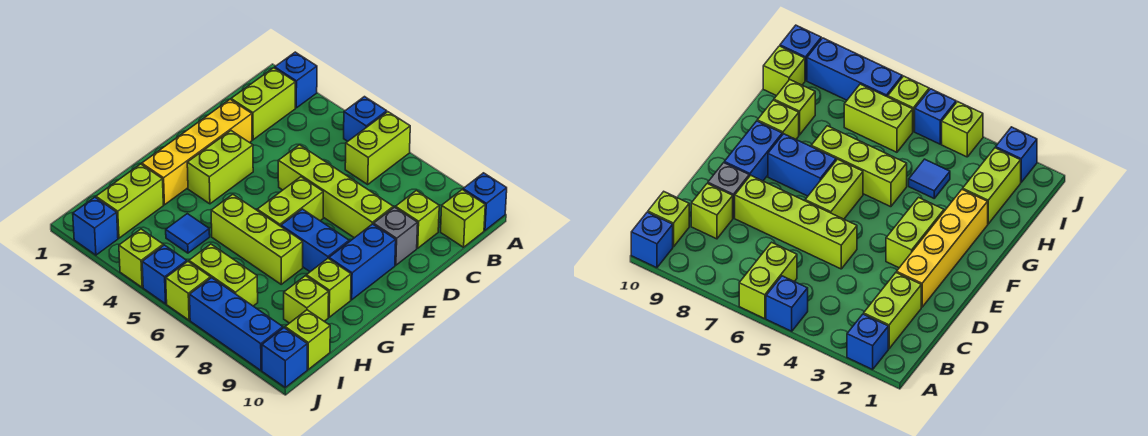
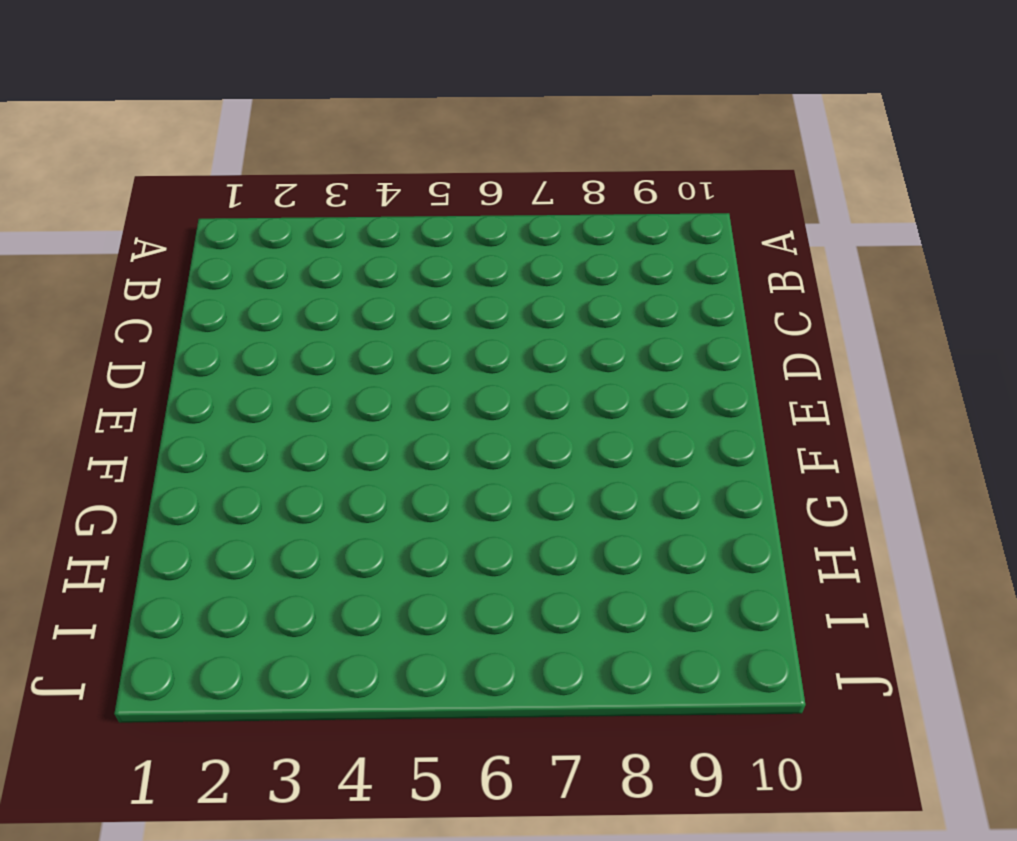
none -> blue brick A2 level 1
none -> blue brick A5 level 1
none -> lime brick A6:B6 level 1

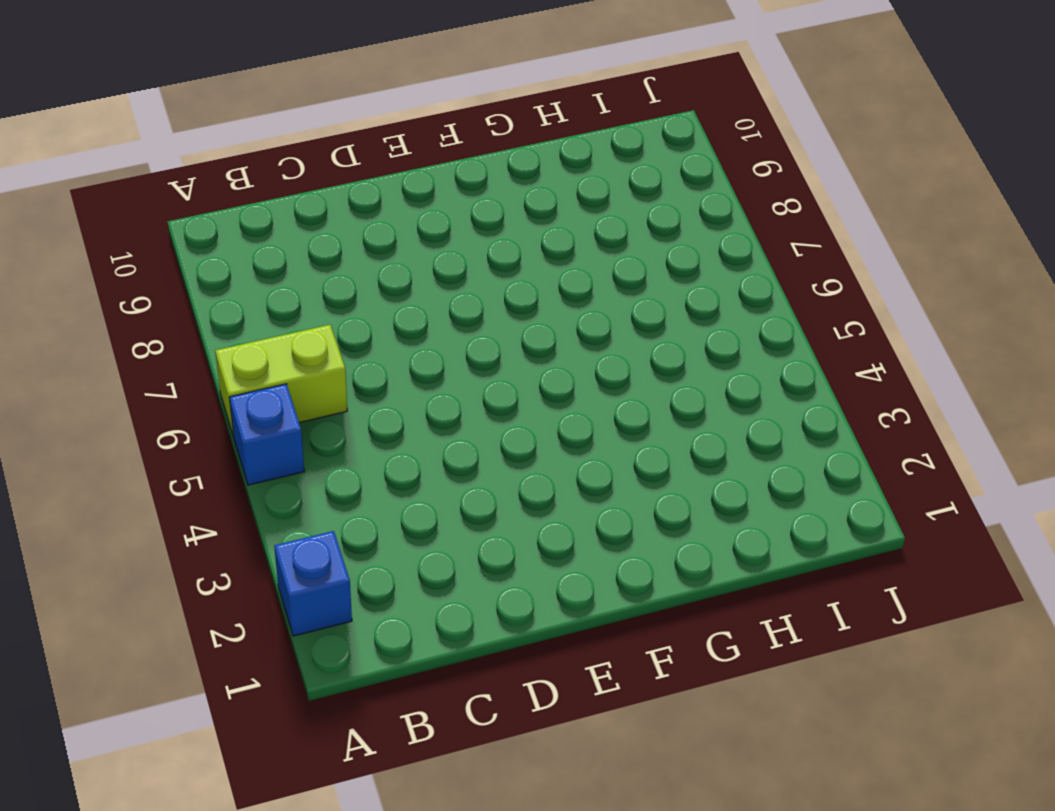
none -> blue brick A10 level 1
none -> lime brick B2:C2 level 1
none -> lime brick B10 level 1

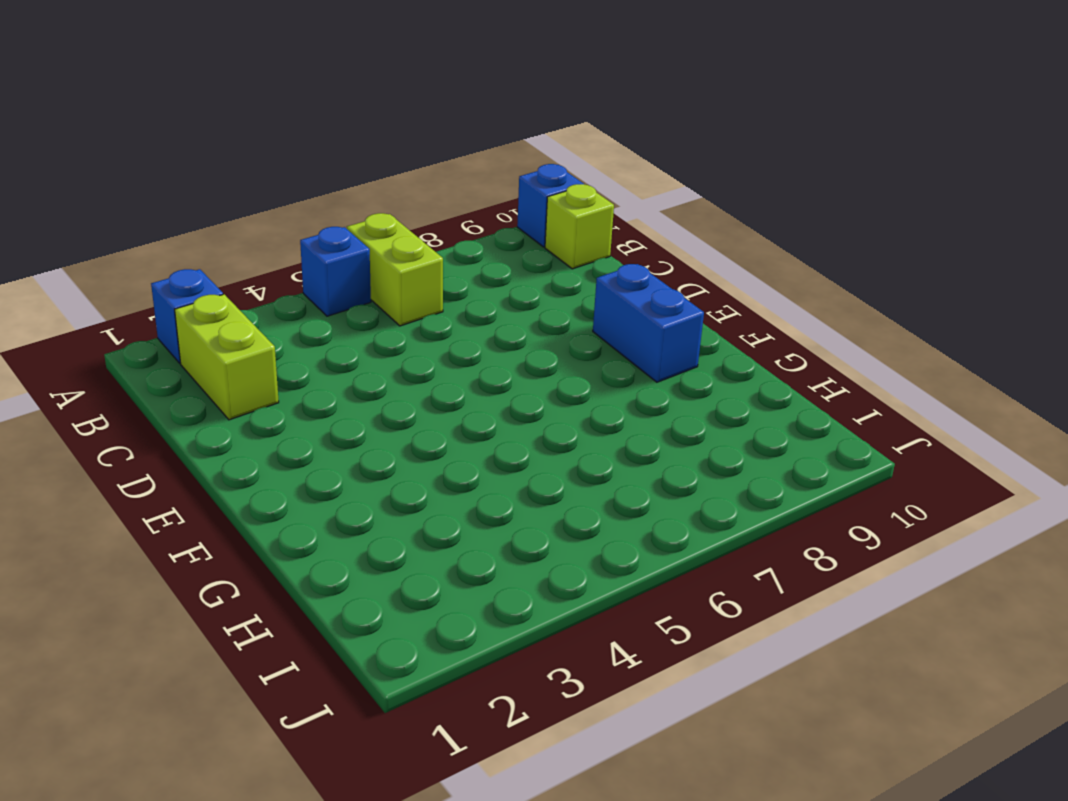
none -> lime brick C9 level 1
none -> yellow brick D2:G2 level 1
none -> lime brick D5:D8 level 1

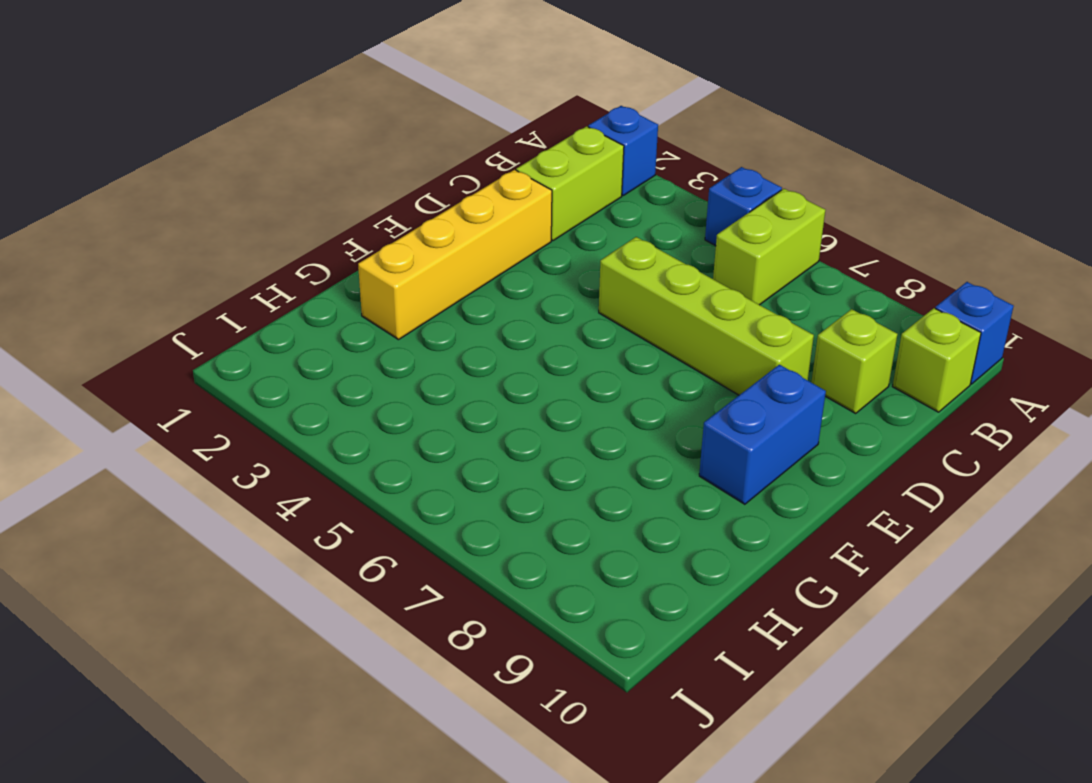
none -> grey brick D9 level 1
none -> lime brick E3:F3 level 1
none -> lime brick E6:F6 level 1

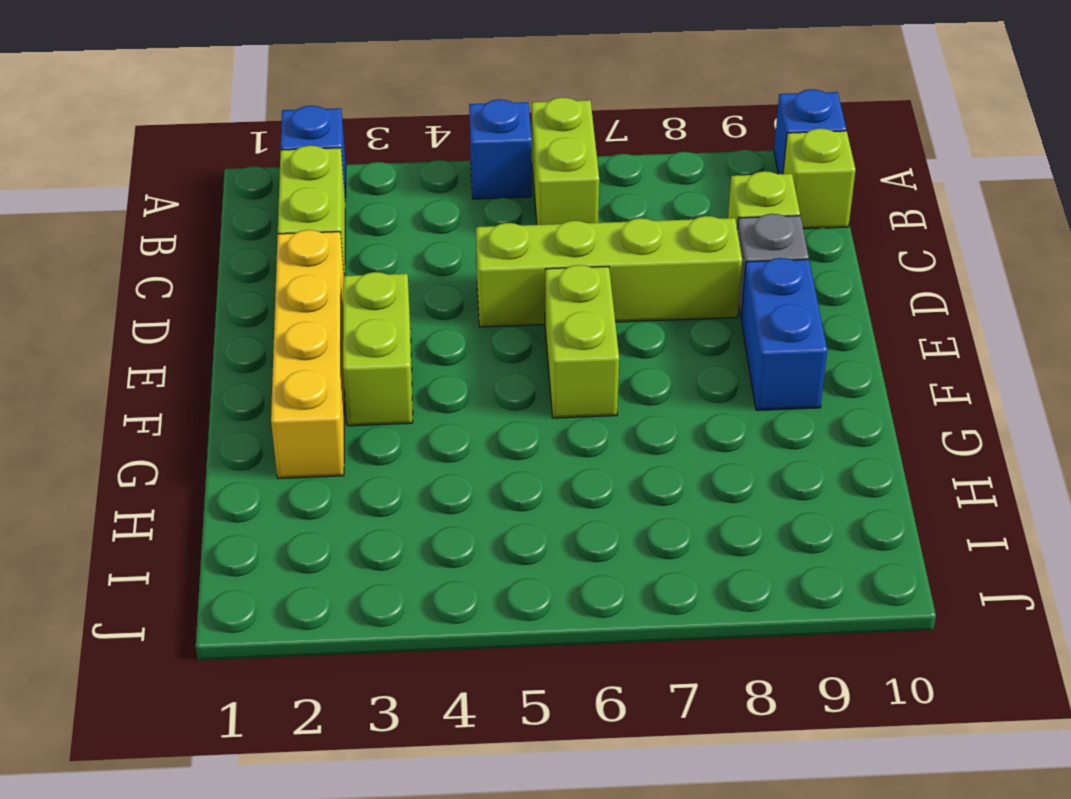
none -> blue brick F7:F8 level 1
none -> lime brick G5:G7 level 1
none -> lime brick G9 level 1

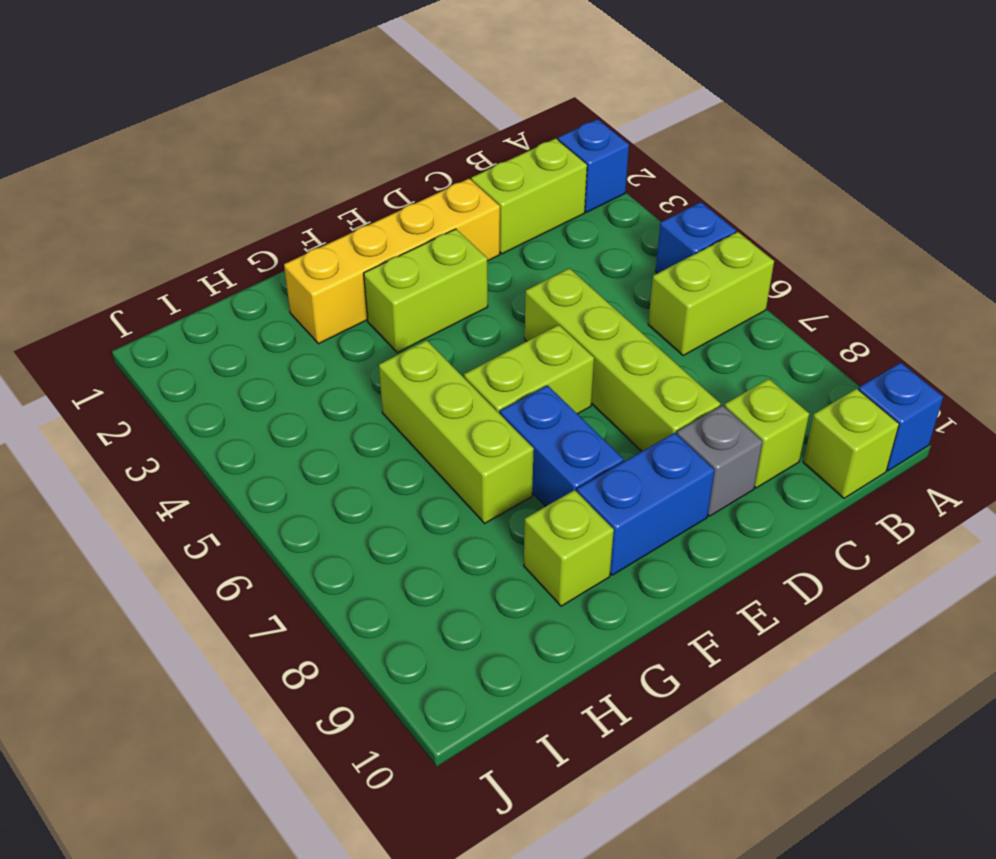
none -> lime brick H2:I2 level 1
none -> blue tile H4 level 1
none -> lime brick H9 level 1

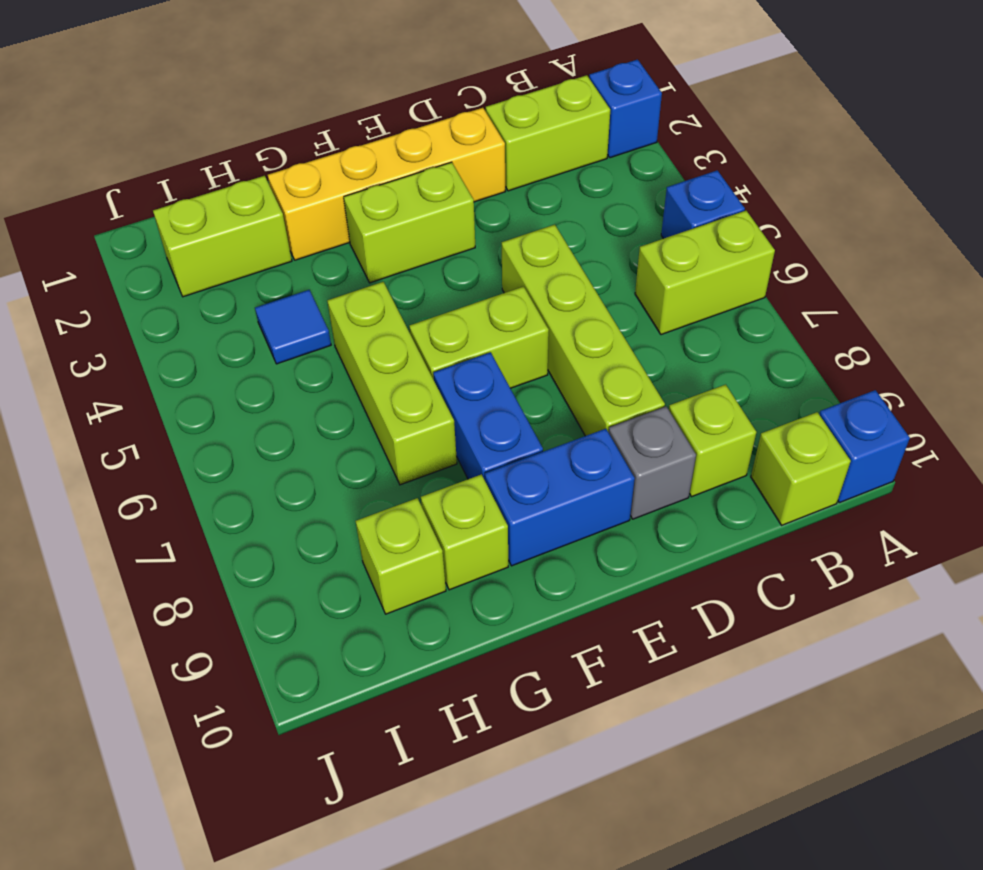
none -> lime brick I6:I7 level 1
none -> lime brick I10 level 1
none -> blue brick J2 level 1

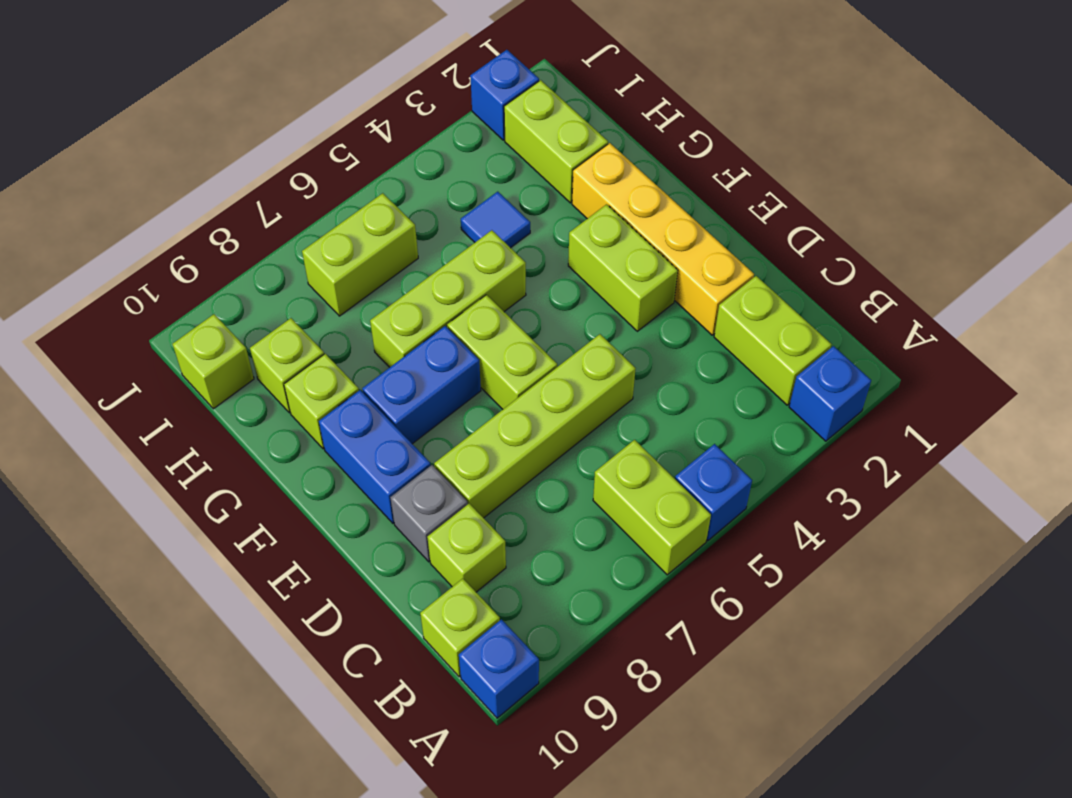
none -> lime brick J4 level 1
none -> blue brick J5 level 1
none -> lime brick J6 level 1

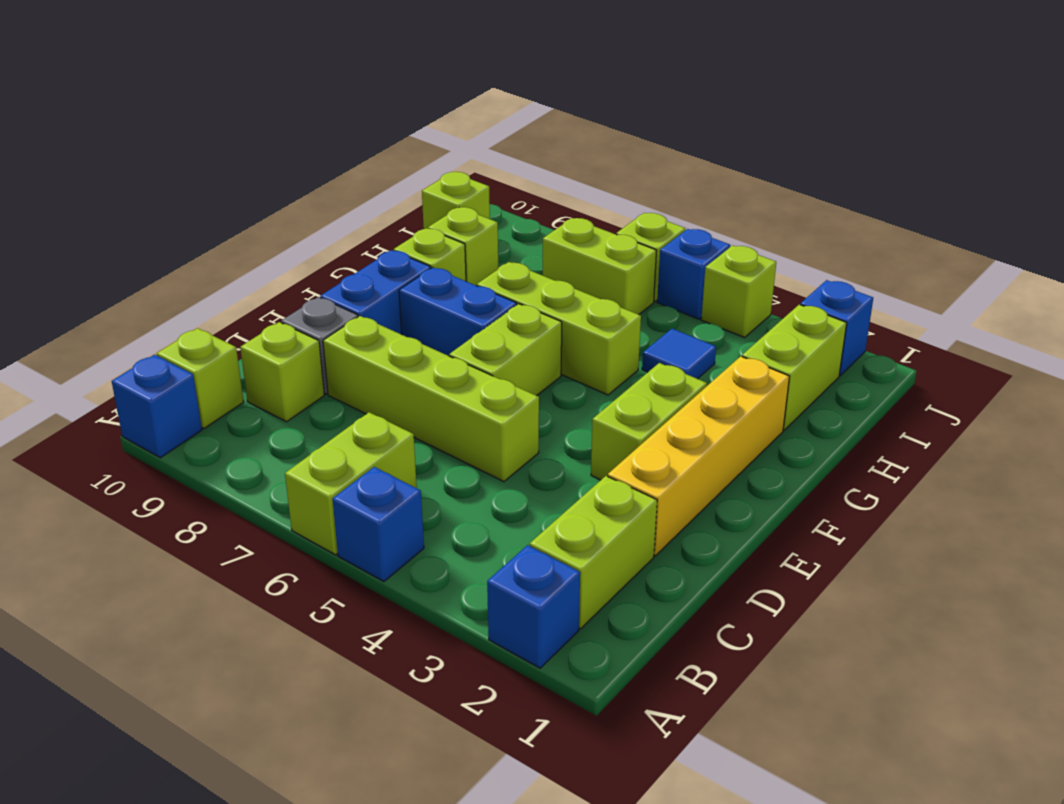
none -> blue brick J7:J9 level 1
none -> blue brick J10 level 1

